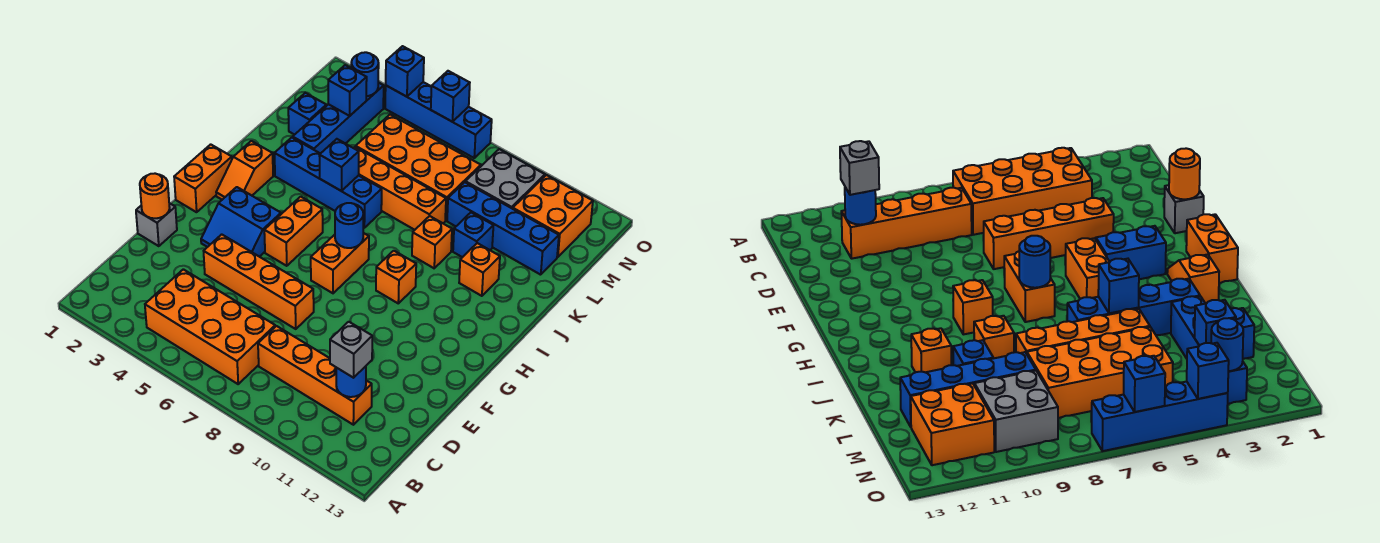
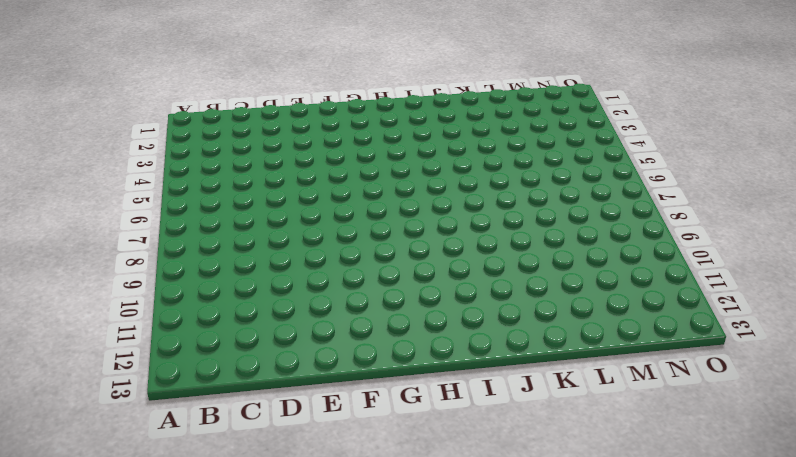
none -> orange brick B4:C7 level 1
none -> orange brick C8:C11 level 1
none -> grey brick E1 level 1
none -> orange brick E4:E7 level 1

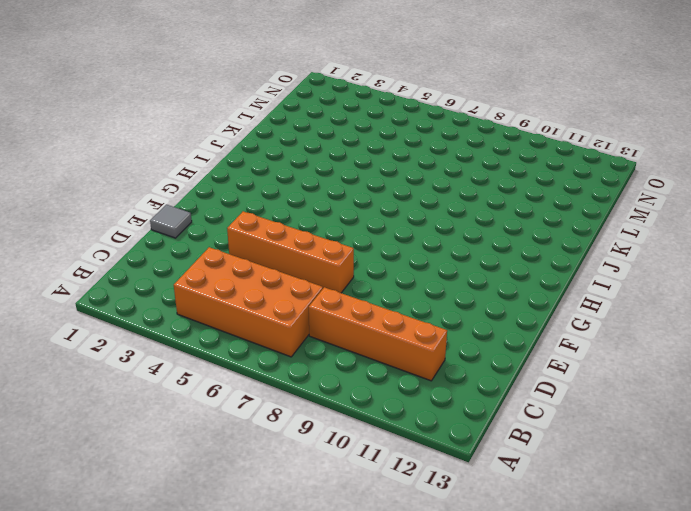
grey tile E1 level 1 -> grey brick E1 level 1
none -> blue slope F3:G4 level 1 top G
none -> orange brick G1:H1 level 1
none -> orange brick G5:H5 level 1
none -> orange brick G7:H7 level 1

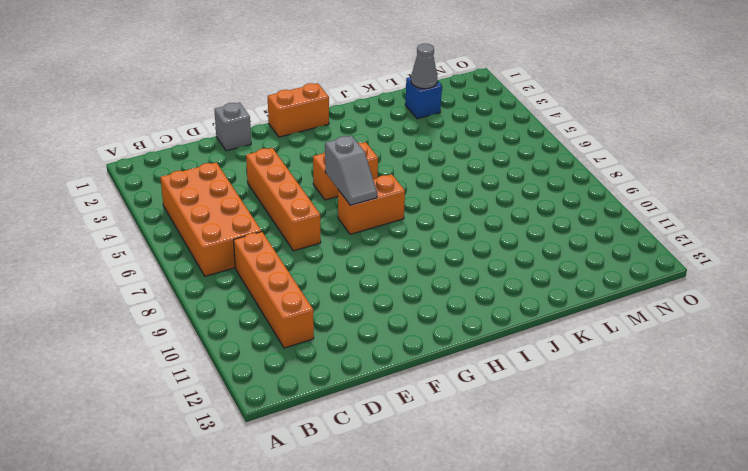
grey slope G6:G7 level 2 top 6 -> none
grey cone L2 level 2 -> none
none -> blue slope F3:G4 level 1 top G
none -> orange slope H2:I2 level 1 top I
none -> orange brick H9 level 1
none -> blue brick J3:J6 level 1

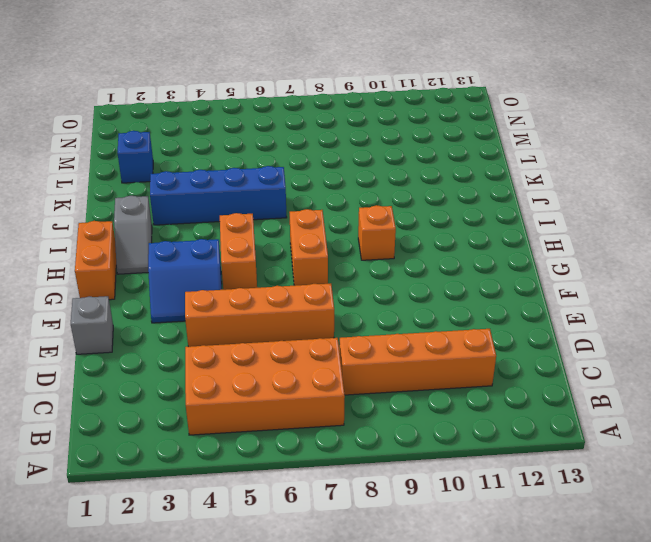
grey slope H2:I2 level 1 top I -> orange slope H2:I2 level 1 top I
none -> orange brick J9 level 1
none -> orange brick J11 level 1
none -> blue brick K3:N3 level 1
none -> orange brick K5:K8 level 1

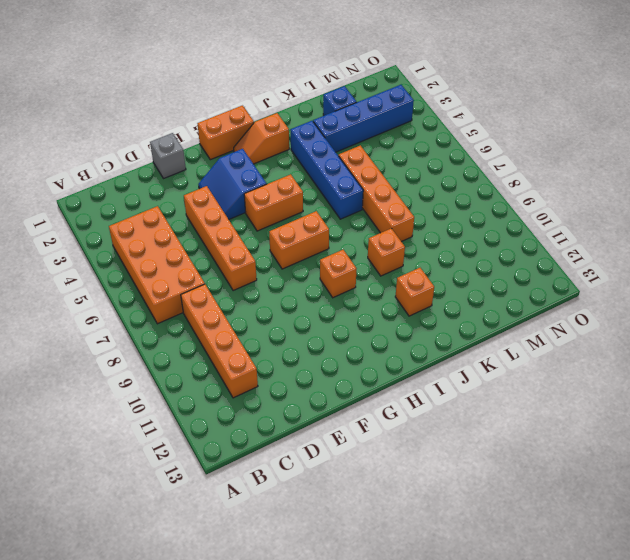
none -> blue brick K10 level 1
none -> orange brick L5:M8 level 1
none -> blue brick L9:L12 level 1
none -> grey brick M9:N10 level 1

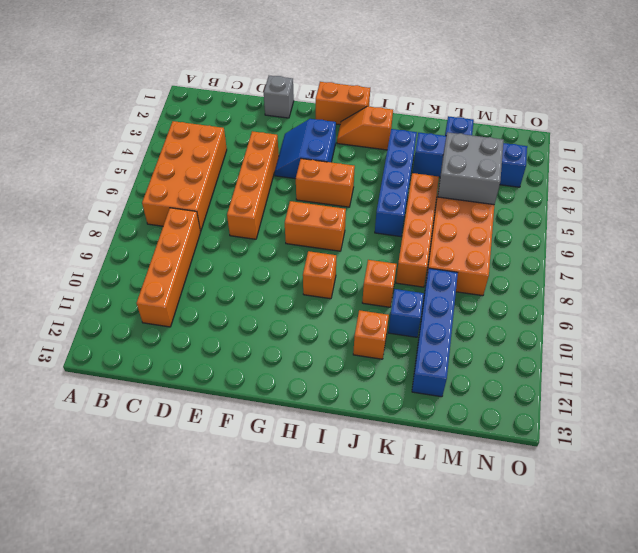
grey brick L4:M5 level 2 -> grey brick M9:N10 level 1
none -> orange brick M11:N12 level 1
none -> blue brick O4:O7 level 1
none -> blue round brick C11 level 2
none -> orange round brick E1 level 2

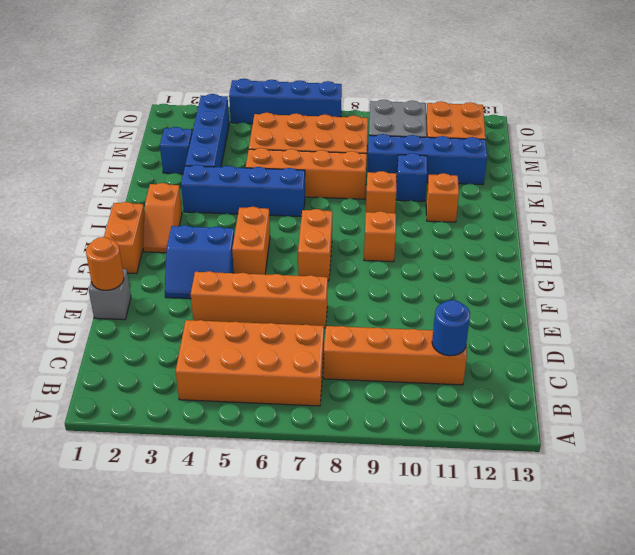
none -> blue round brick H7 level 2
none -> blue brick J5 level 2
none -> blue brick M3 level 2
none -> blue round brick N3 level 2

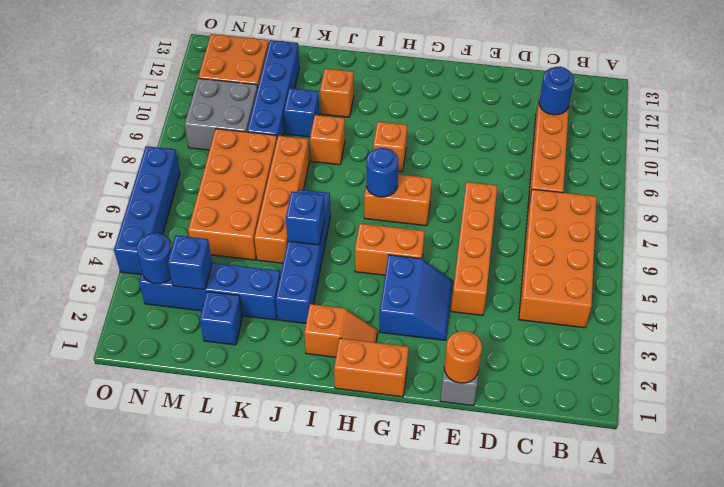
none -> blue brick O4 level 2
none -> blue brick O6 level 2
none -> grey brick C11 level 3

